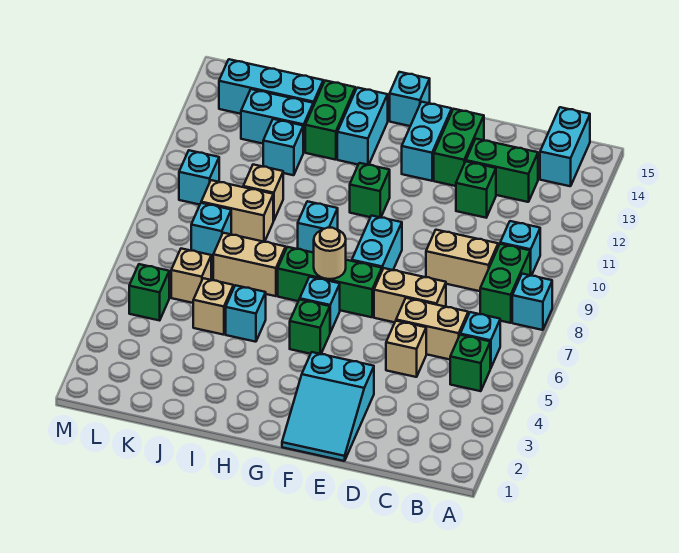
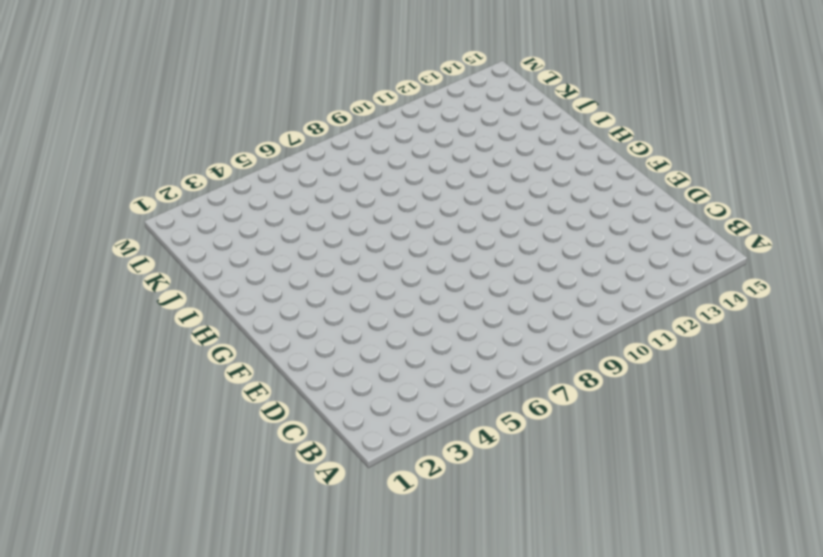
none -> cyan brick A8 level 1
none -> green brick B5 level 1
none -> cyan brick B6 level 1
none -> green brick B8:B9 level 1

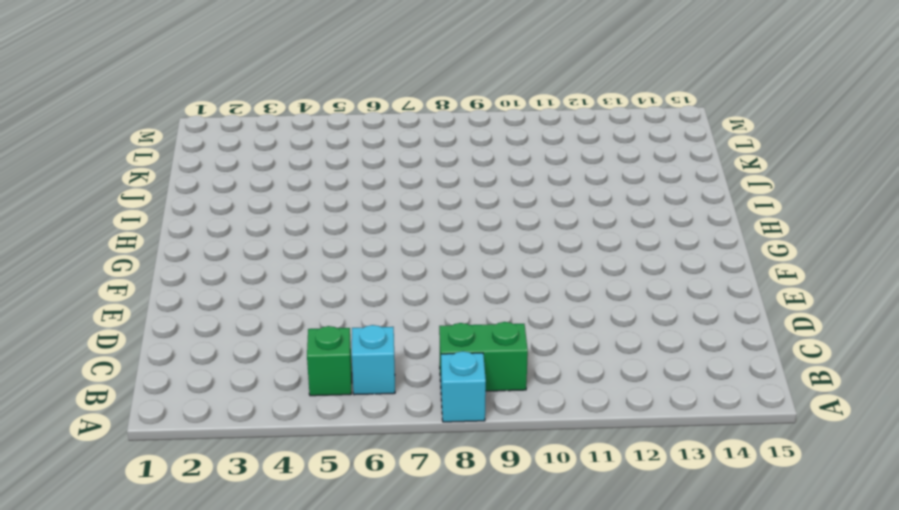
none -> cyan brick B10 level 1
none -> cyan brick B14:B15 level 1
none -> tan brick C6:D6 level 1
none -> tan brick C9:D9 level 1

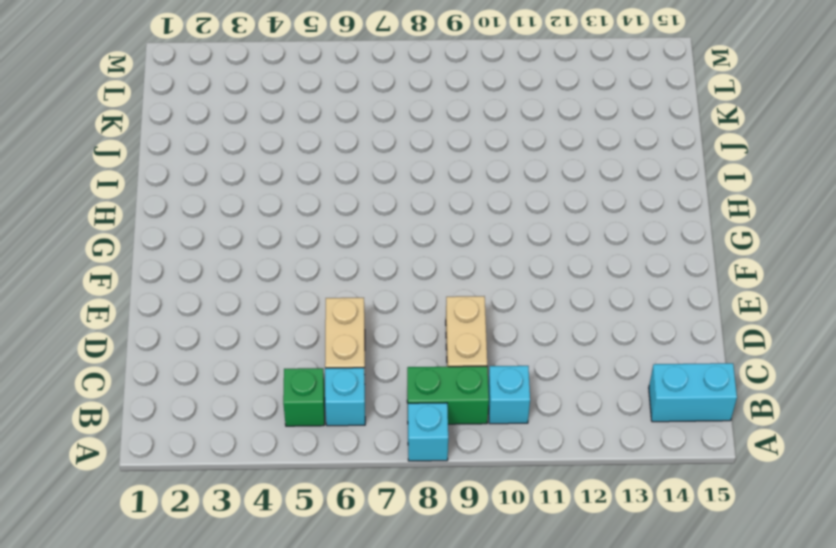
none -> green brick C13:D13 level 1
none -> tan brick D5 level 1
none -> tan brick D7:E7 level 1
none -> green brick D12 level 1

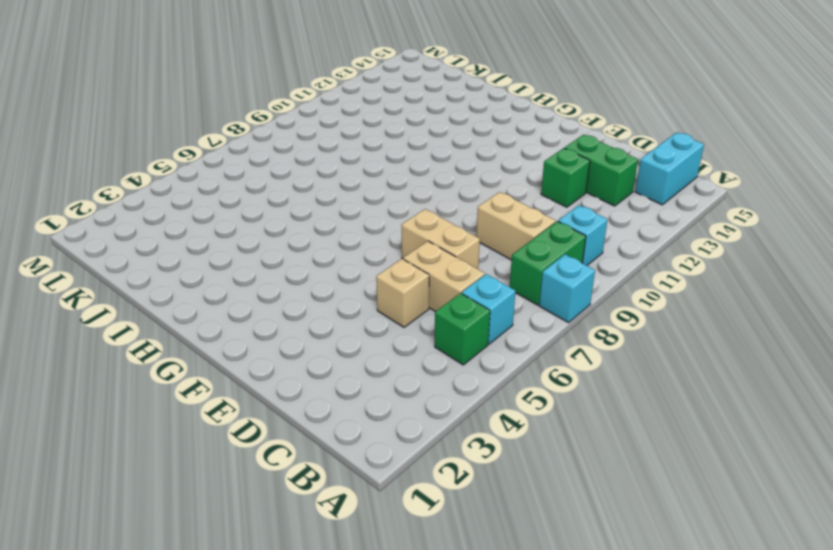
none -> cyan slope E1:F3 level 1 top 3
none -> green brick E13:E14 level 1
none -> green brick F7:H7 level 1
none -> cyan brick F8:F9 level 1

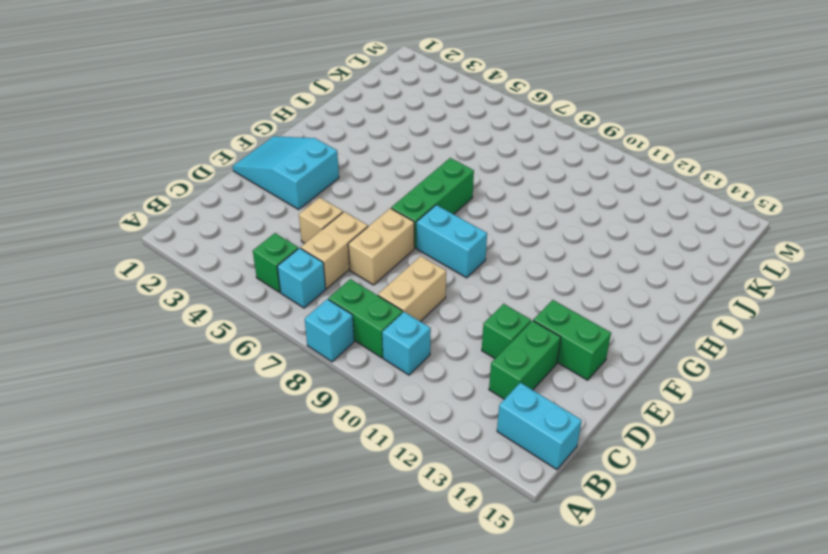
none -> cyan brick F13:F14 level 1
none -> green brick G5 level 1
none -> cyan brick G6 level 1
none -> green brick G11 level 1

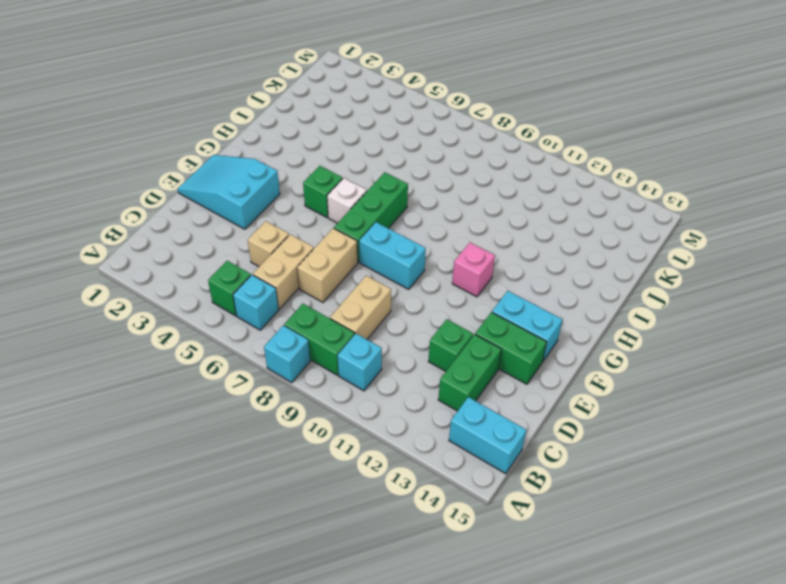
white brick G6 level 1 -> cyan brick G6 level 1
pink brick G11 level 1 -> green brick G11 level 1
none -> cyan brick G15 level 1
none -> cyan brick H9 level 1
none -> cyan brick H13:H14 level 1
none -> cyan brick I5 level 1

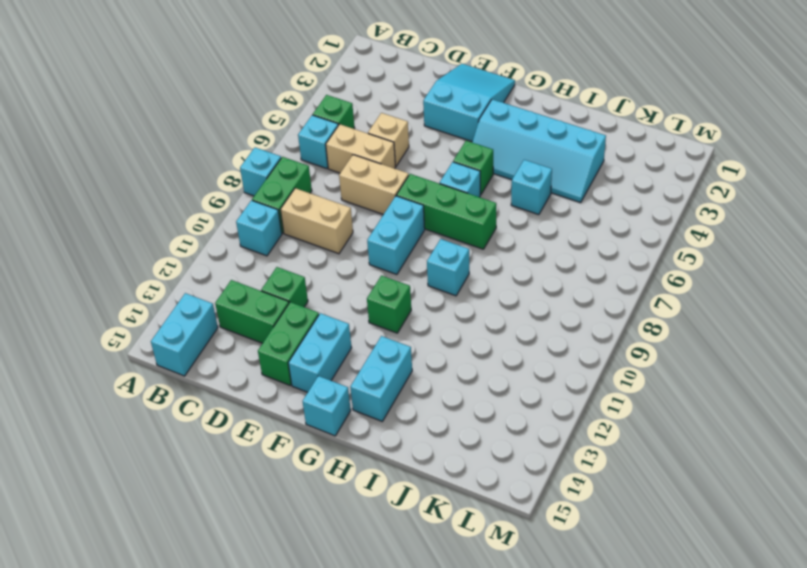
cyan slope G3:J4 level 1 top 3 -> none
none -> tan brick I7:J7 level 1
none -> green brick I13:I14 level 1
none -> tan brick J5 level 1
none -> tan brick J9:K9 level 1

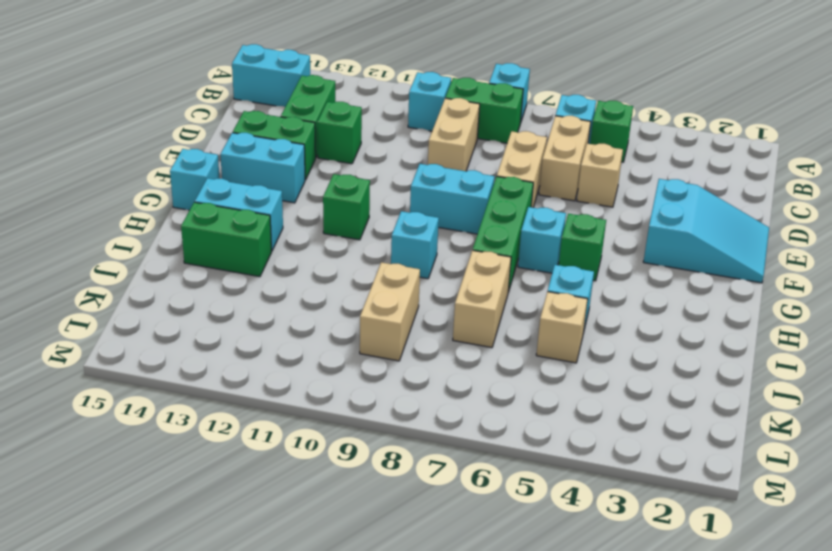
none -> tan brick J10 level 1
none -> cyan brick J12 level 1
none -> cyan brick J13:K13 level 1
none -> cyan brick J14:L14 level 1

